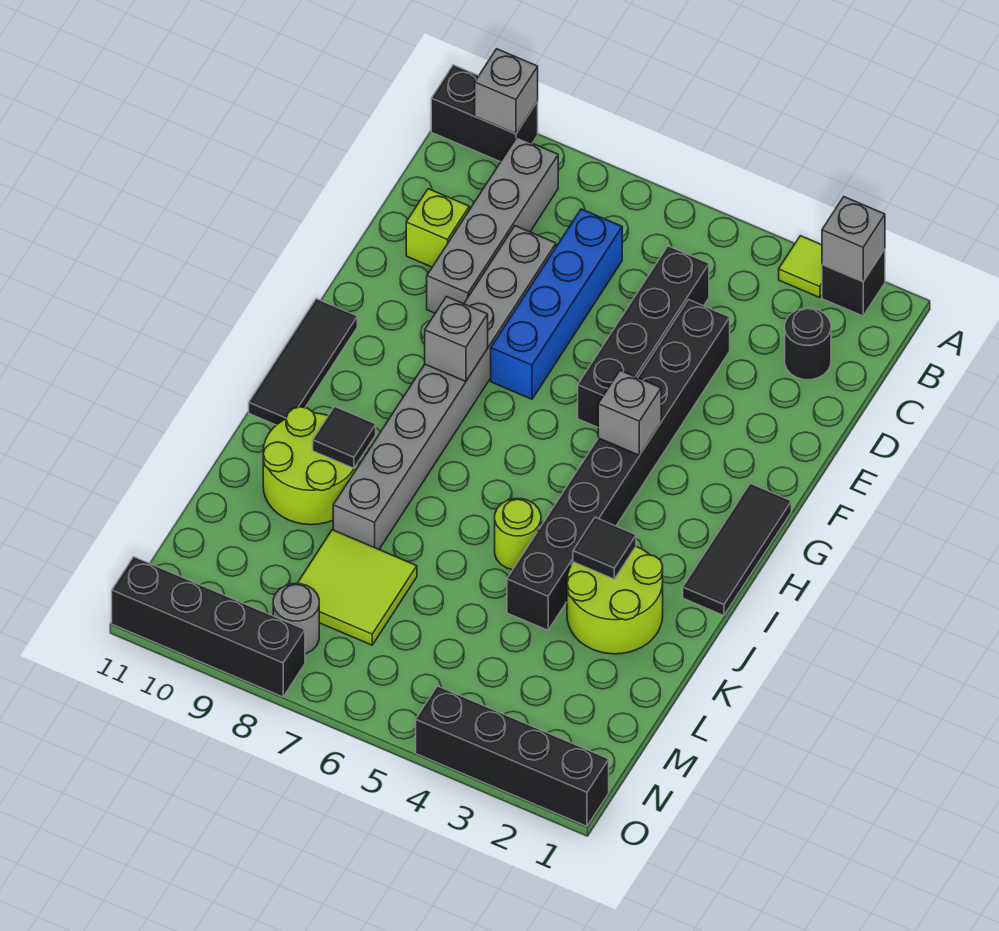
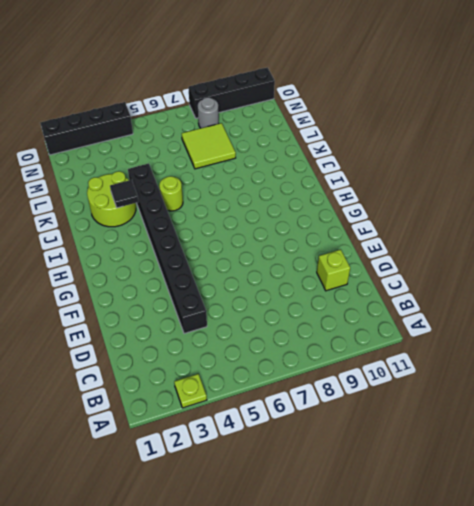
lime plate A3 level 1 -> lime tile A3 level 1
none -> black brick A2 level 1
none -> black brick A10:A11 level 1
none -> grey brick B9:E9 level 1

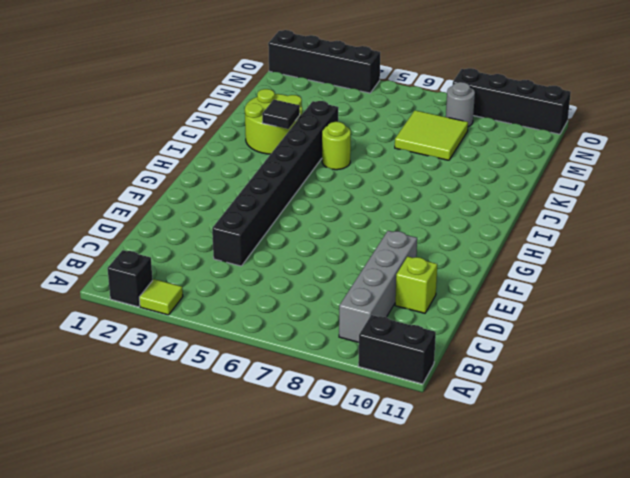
none -> black round brick C2 level 1
none -> black brick C5:F5 level 1
none -> blue brick C7:F7 level 1

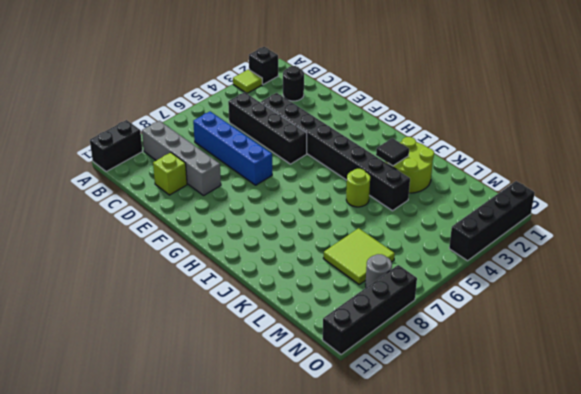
none -> grey brick D8:K8 level 1
none -> black tile G1:I1 level 1
none -> black tile G11:I11 level 1

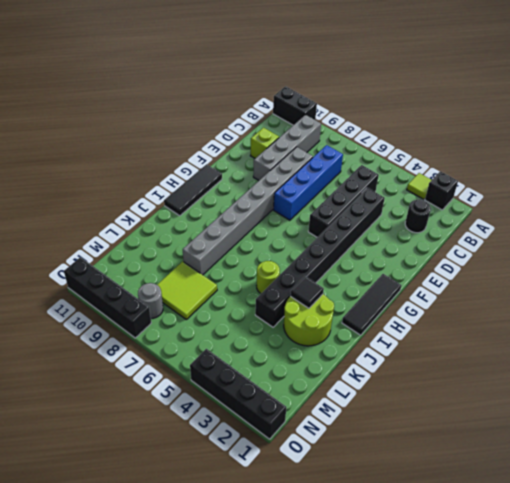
none -> lime round brick J9:K10 level 1
none -> grey brick A2 level 2
none -> grey brick A10 level 2

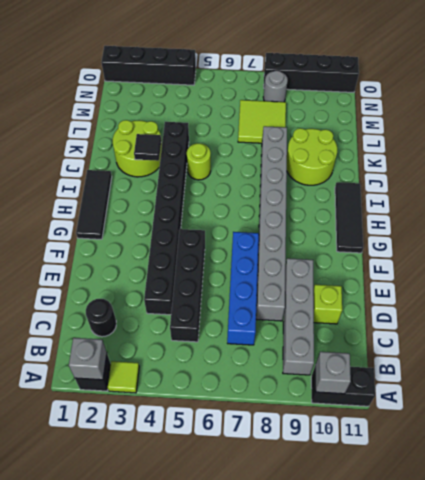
none -> grey brick G4 level 2
none -> grey brick G8 level 2
none -> black tile J9 level 2

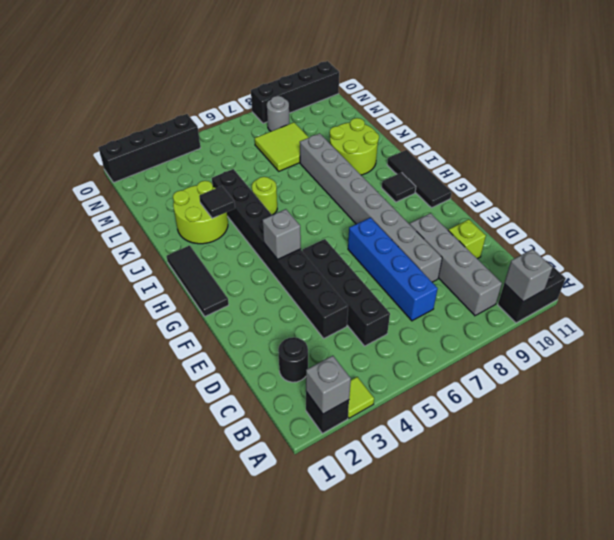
black tile H10 level 1 -> black tile J9 level 2
none -> grey brick G8 level 2

